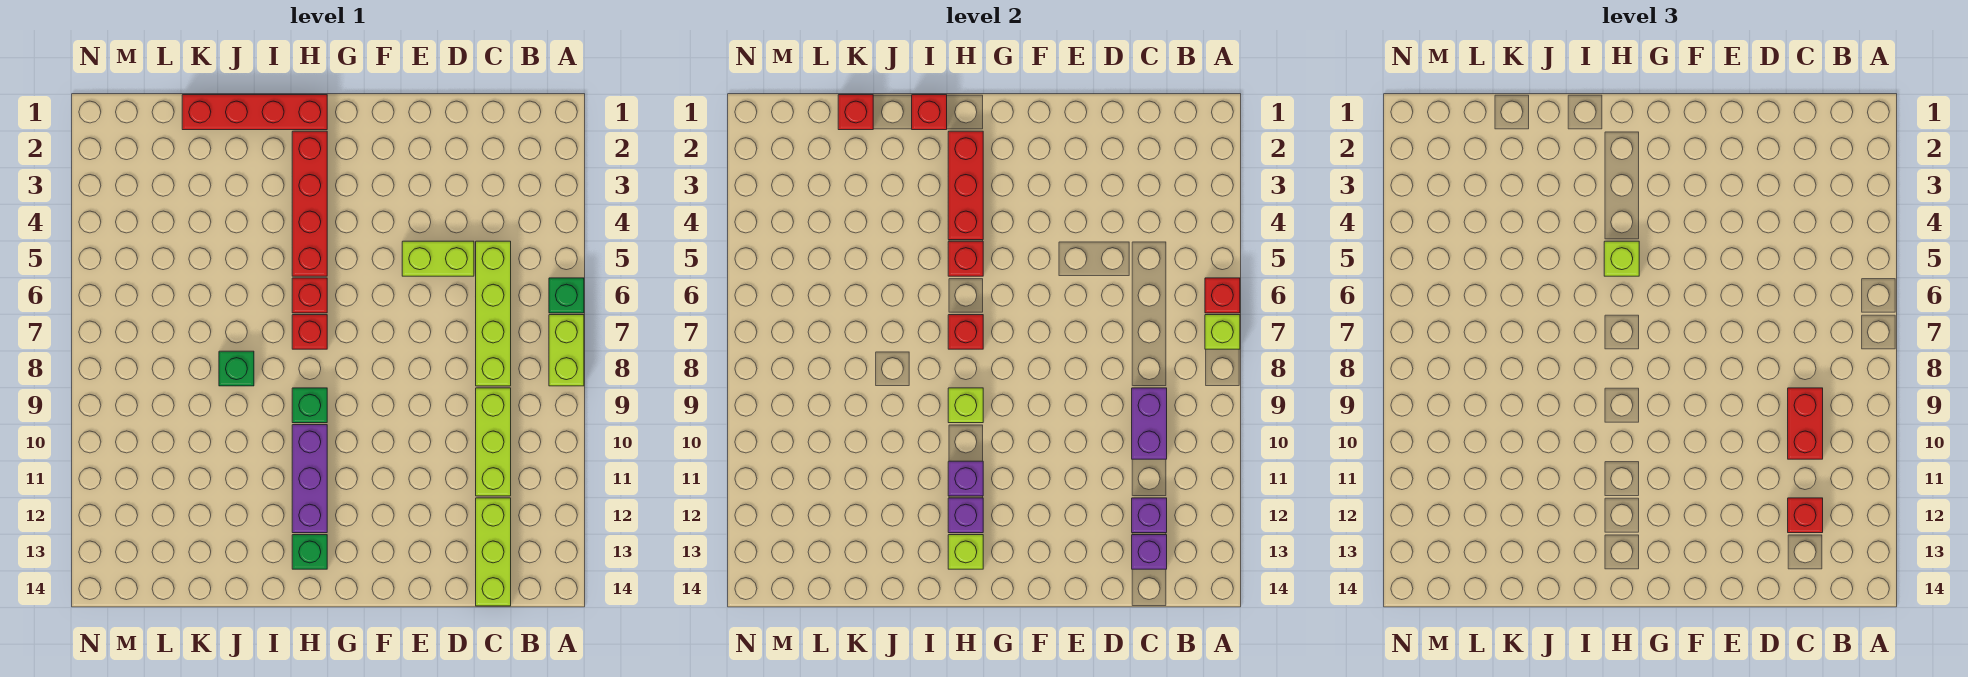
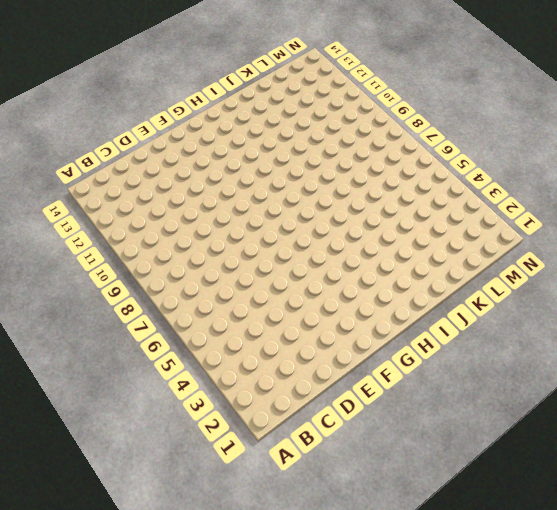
none -> green brick A6 level 1
none -> lime brick A7:A8 level 1
none -> lime brick C5:C8 level 1
none -> lime brick C9:C11 level 1

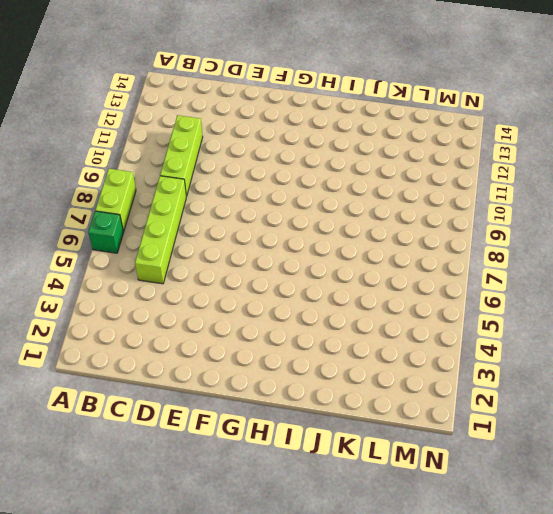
none -> lime brick C12:C14 level 1
none -> lime brick D5:E5 level 1
none -> red brick H1:K1 level 1
none -> red brick H2:H5 level 1

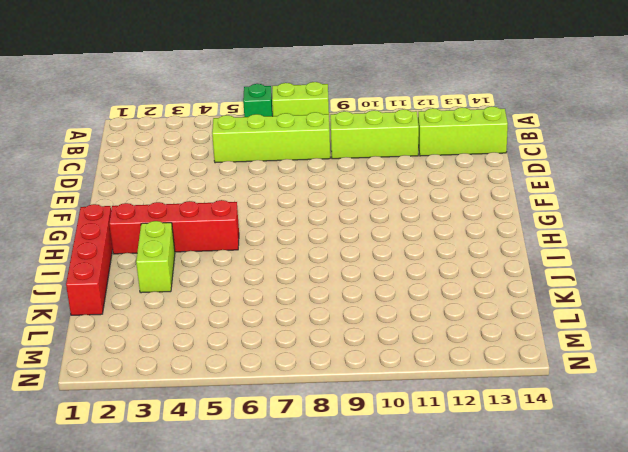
lime brick I3:J3 level 1 -> lime brick D5:E5 level 1
none -> red brick H6 level 1
none -> red brick H7 level 1
none -> green brick H9 level 1
none -> purple brick H10:H12 level 1

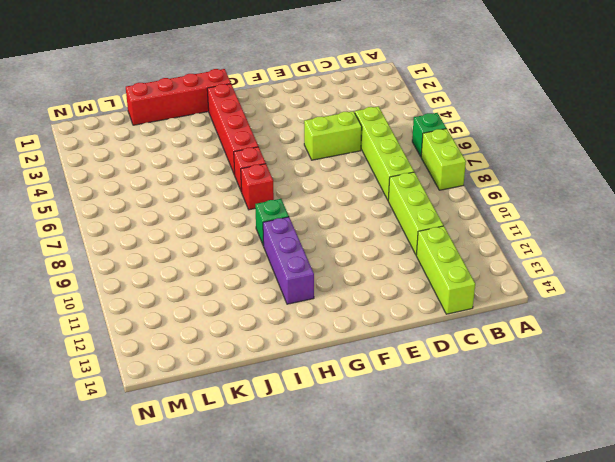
none -> green brick H13 level 1
none -> green brick J8 level 1
none -> red brick A6 level 2
none -> lime brick A7 level 2

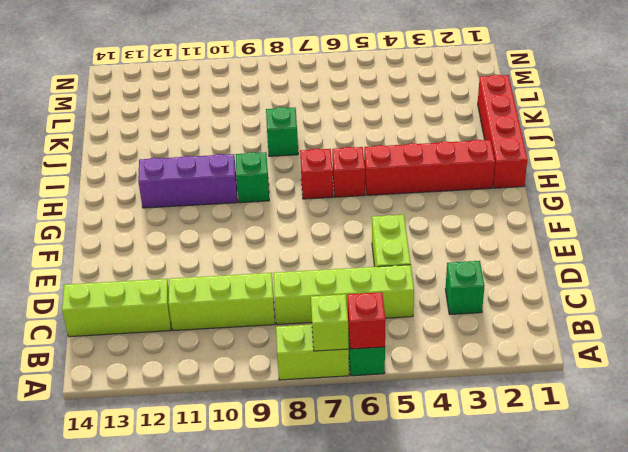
green brick C3 level 1 -> green brick H13 level 1
none -> purple brick C9:C10 level 2
none -> purple brick C12 level 2
none -> purple brick C13 level 2
none -> red brick H2:H4 level 2

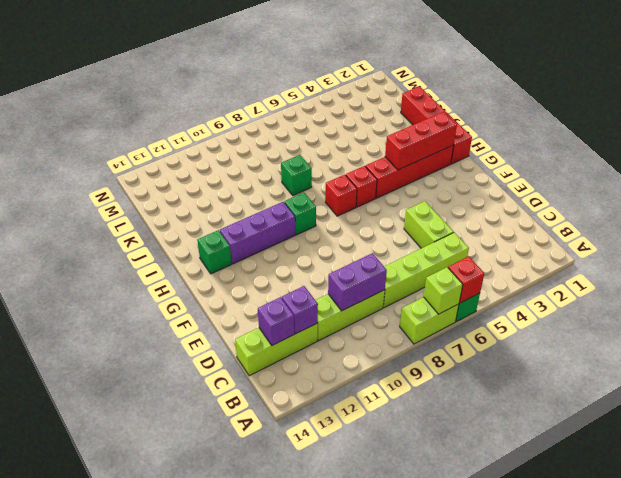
none -> red brick H5 level 2
none -> red brick H7 level 2
none -> lime brick H9 level 2
none -> purple brick H11 level 2

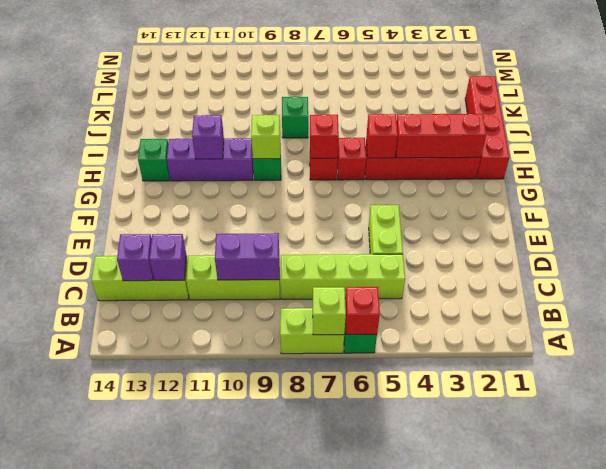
none -> purple brick H12 level 2
none -> lime brick H13 level 2
none -> red brick I1 level 2
none -> red brick K1 level 2

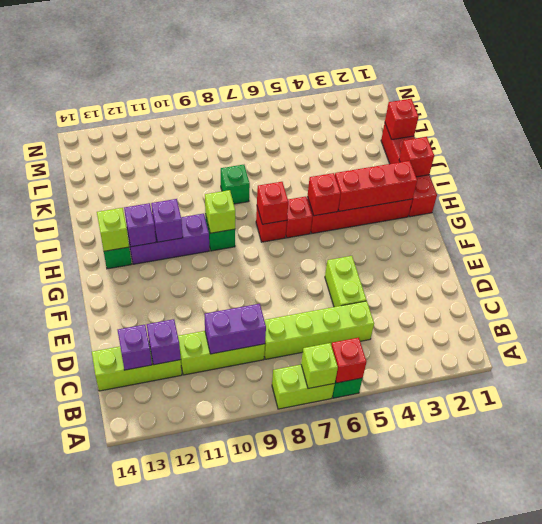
none -> red brick C9:C10 level 3
none -> red brick C12 level 3
none -> lime brick H5 level 3

